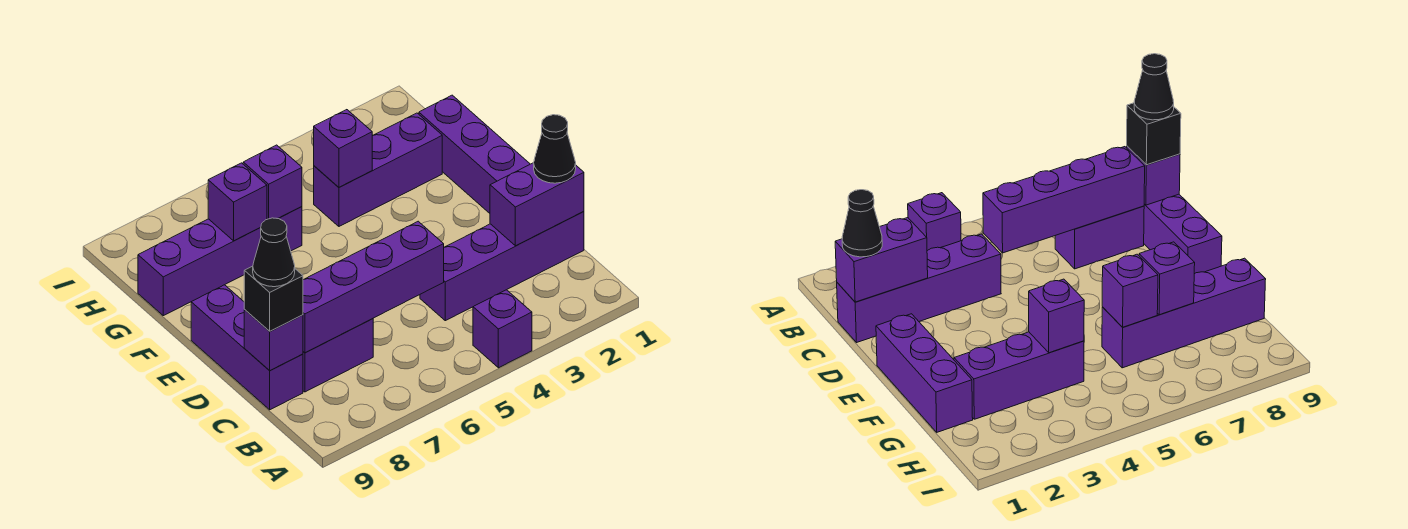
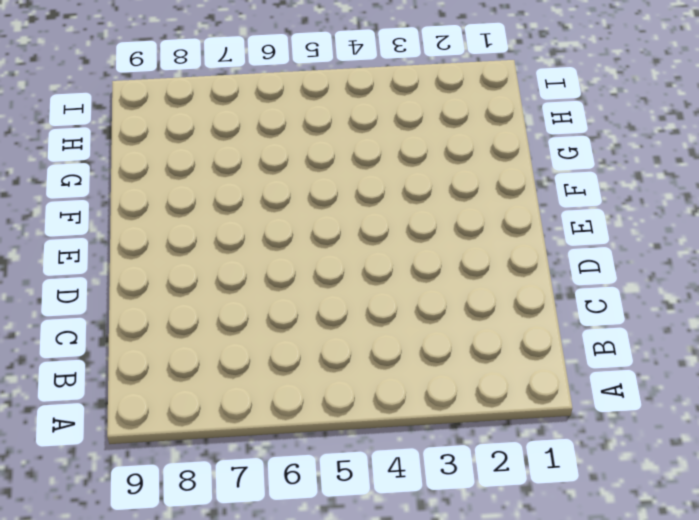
none -> purple brick A4 level 1
none -> purple brick C1:C4 level 1
none -> purple brick C7:C8 level 1

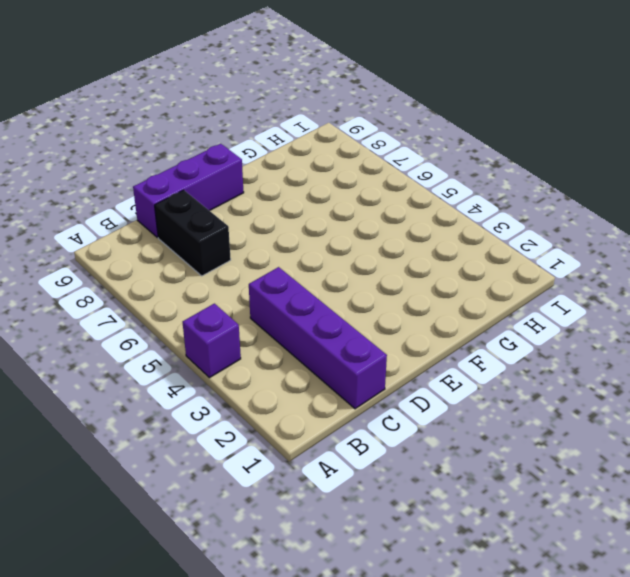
black brick C7:C8 level 1 -> purple brick C7:C8 level 1
none -> purple brick E1:G1 level 1
none -> purple brick G2:G4 level 1
none -> purple brick G6:G9 level 1

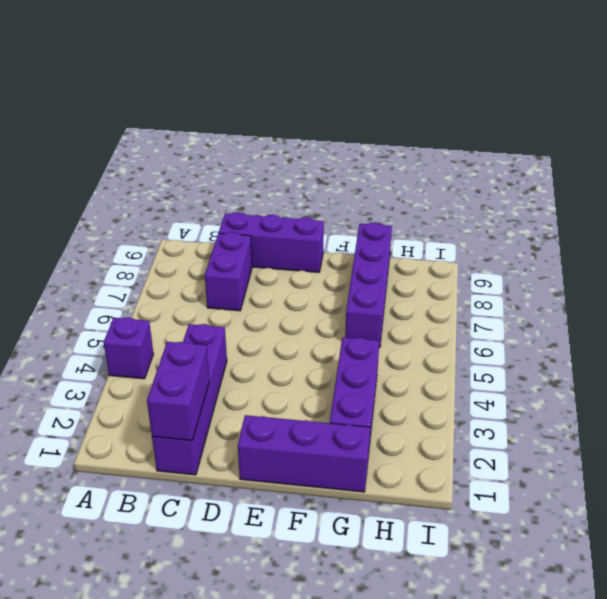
none -> purple brick C5:C8 level 2
none -> purple brick C9 level 2
none -> purple brick G4 level 2

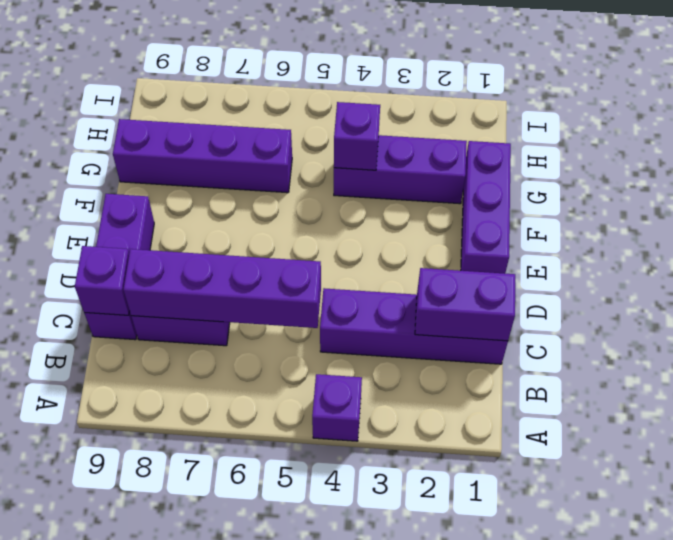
none -> purple brick G6 level 2
none -> purple brick G7 level 2
none -> black cone C1 level 3

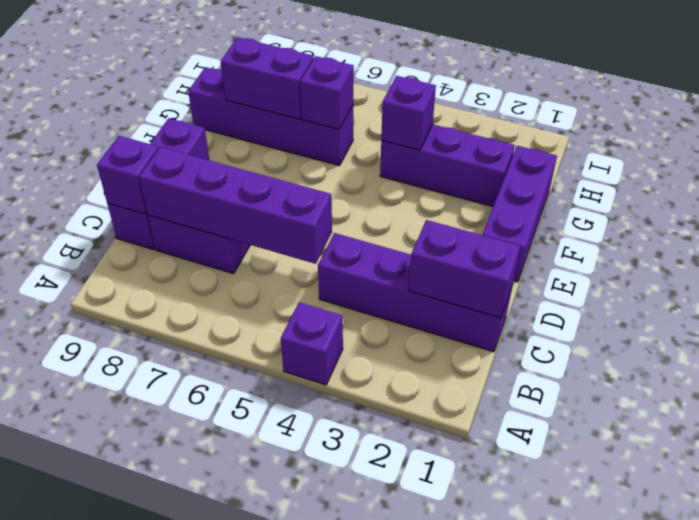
purple brick G7:G8 level 2 -> purple brick G7 level 2
none -> black cone C1 level 3
none -> black brick C9 level 3
none -> black cone C9 level 4

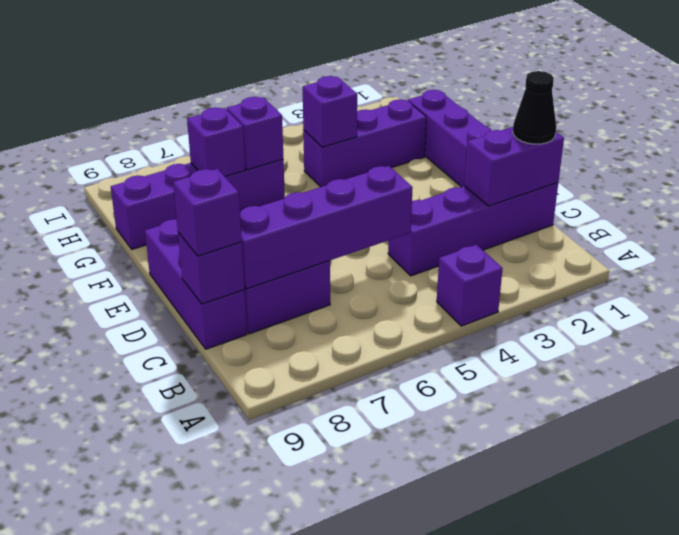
purple brick C9 level 3 -> black brick C9 level 3
none -> black cone C9 level 4

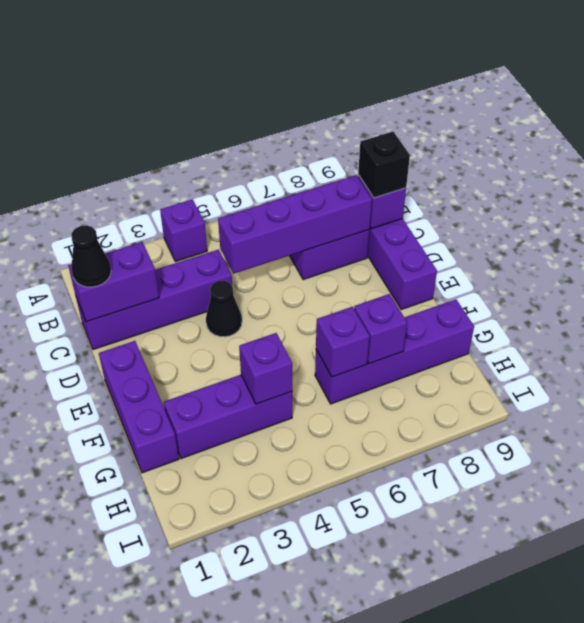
black cone D4 level 1 -> black cone C9 level 4

